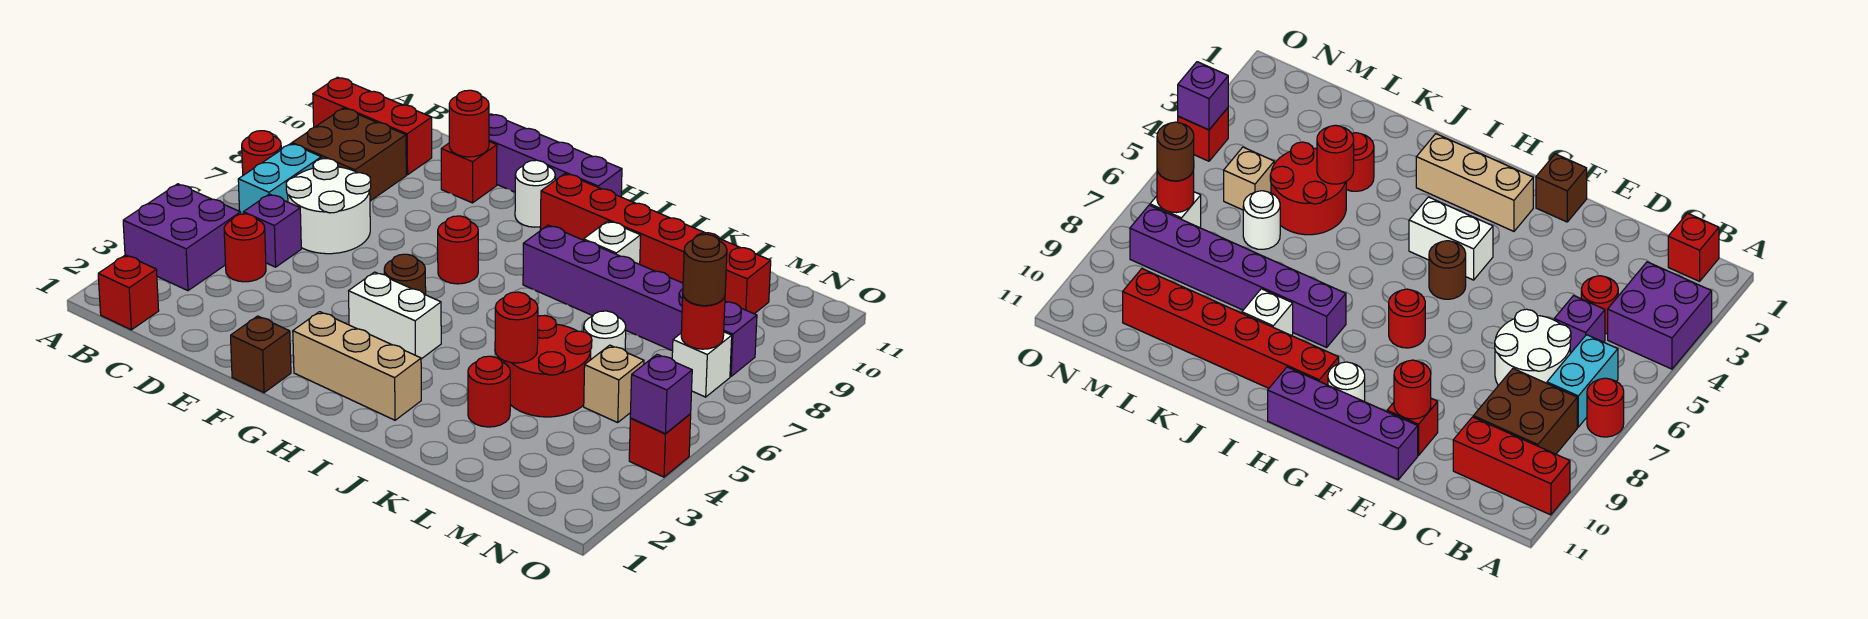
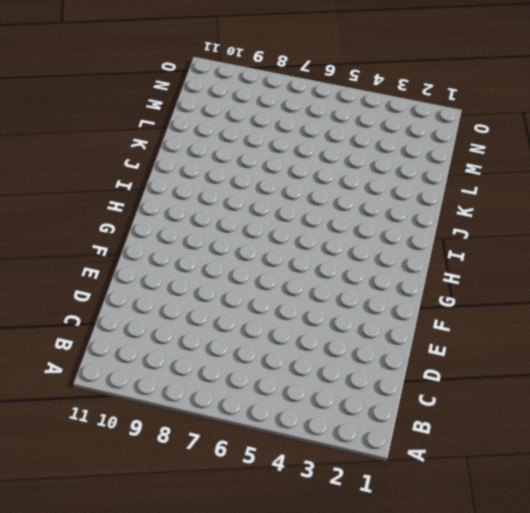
none -> purple brick A3:B4 level 1
none -> red round brick A7 level 1
none -> red brick A10:C10 level 1
none -> red brick B1 level 1

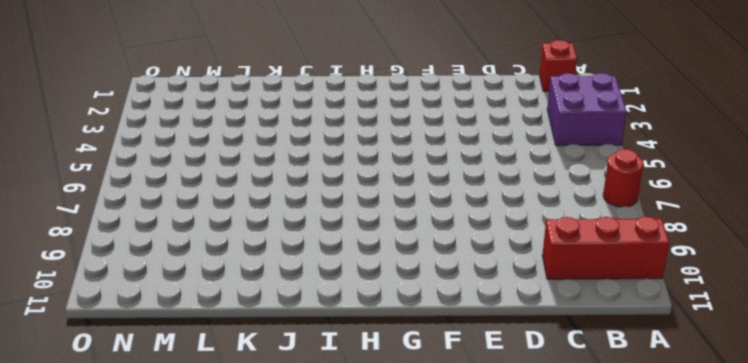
none -> cyan brick B6:B7 level 1
none -> brown brick B8:C9 level 1
none -> red round brick C4 level 1
none -> purple brick C5 level 1

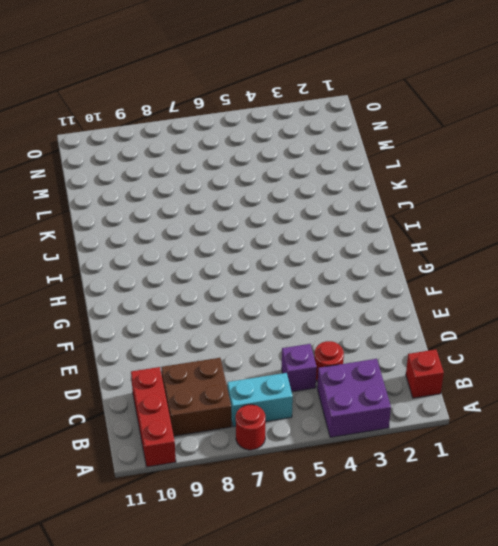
none -> white round brick C6:D7 level 1
none -> red brick E10 level 1
none -> purple brick E11:H11 level 1
none -> brown brick F1 level 1

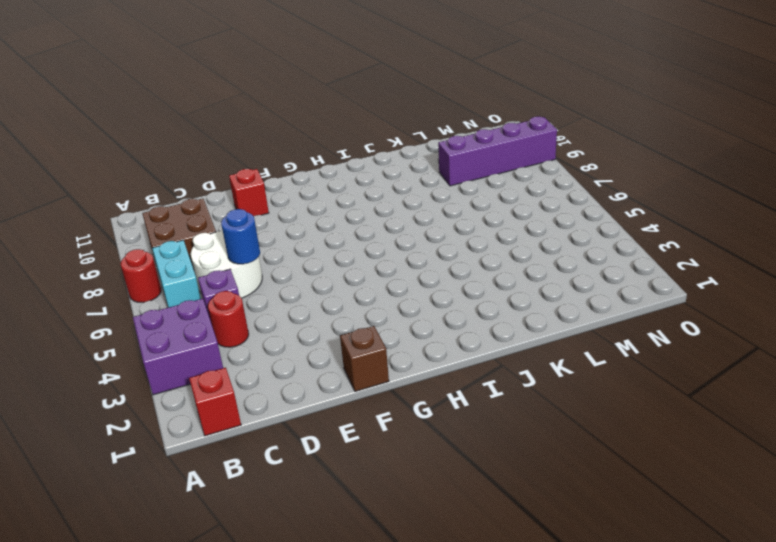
blue round brick D6 level 2 -> none
purple brick L9:O9 level 1 -> purple brick E11:H11 level 1
none -> red brick A10:C10 level 1
none -> tan brick G2:I2 level 1
none -> white brick G4:H4 level 1
none -> brown round brick G5 level 1

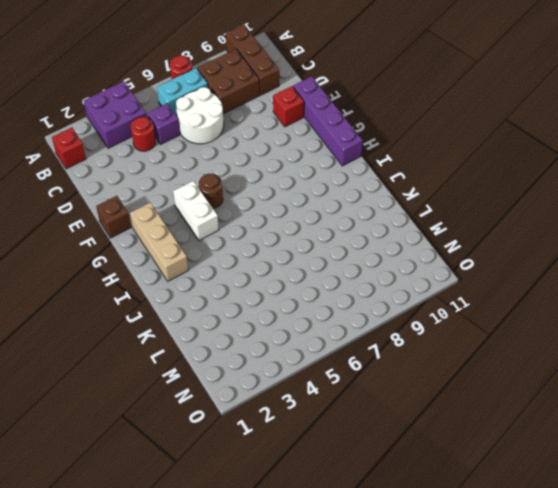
brown brick A10:C10 level 1 -> red brick A10:C10 level 1
none -> red round brick G7 level 1
none -> white round brick G10 level 1
none -> red brick H10:M10 level 1
none -> purple brick I8:N8 level 1

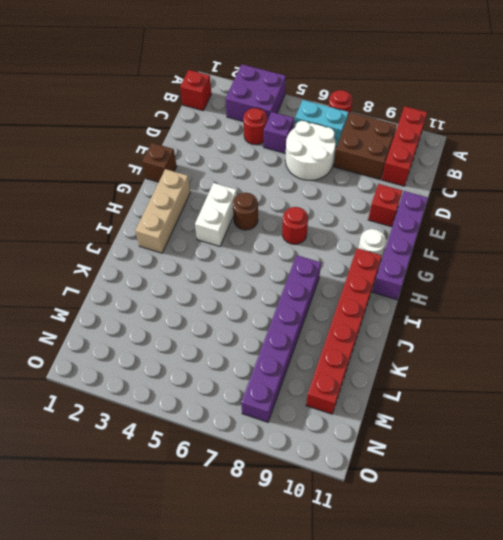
none -> white brick J9 level 1
none -> red round brick K3 level 1
none -> red round brick K4:L5 level 1
none -> white round brick L6 level 1

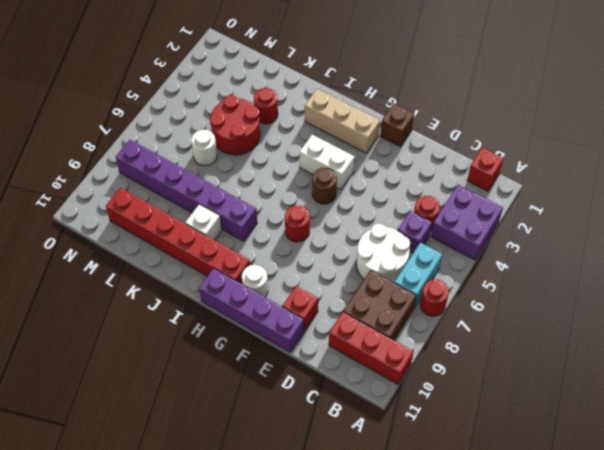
none -> tan brick M5 level 1
none -> white brick N7 level 1
none -> red brick O4 level 1
none -> red round brick E10 level 2

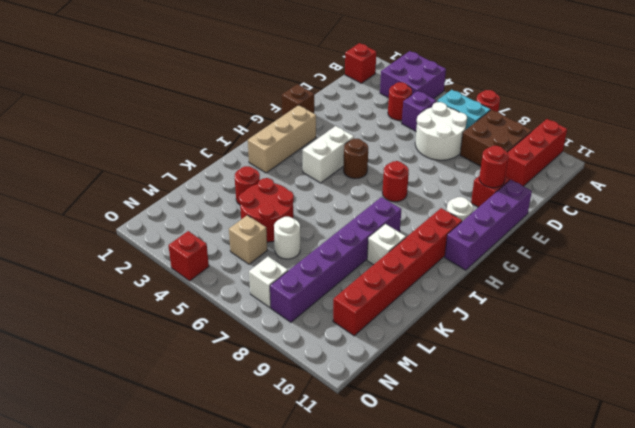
none -> red round brick K4 level 2
none -> red round brick N7 level 2
none -> purple brick O4 level 2
none -> brown round brick N7 level 3

